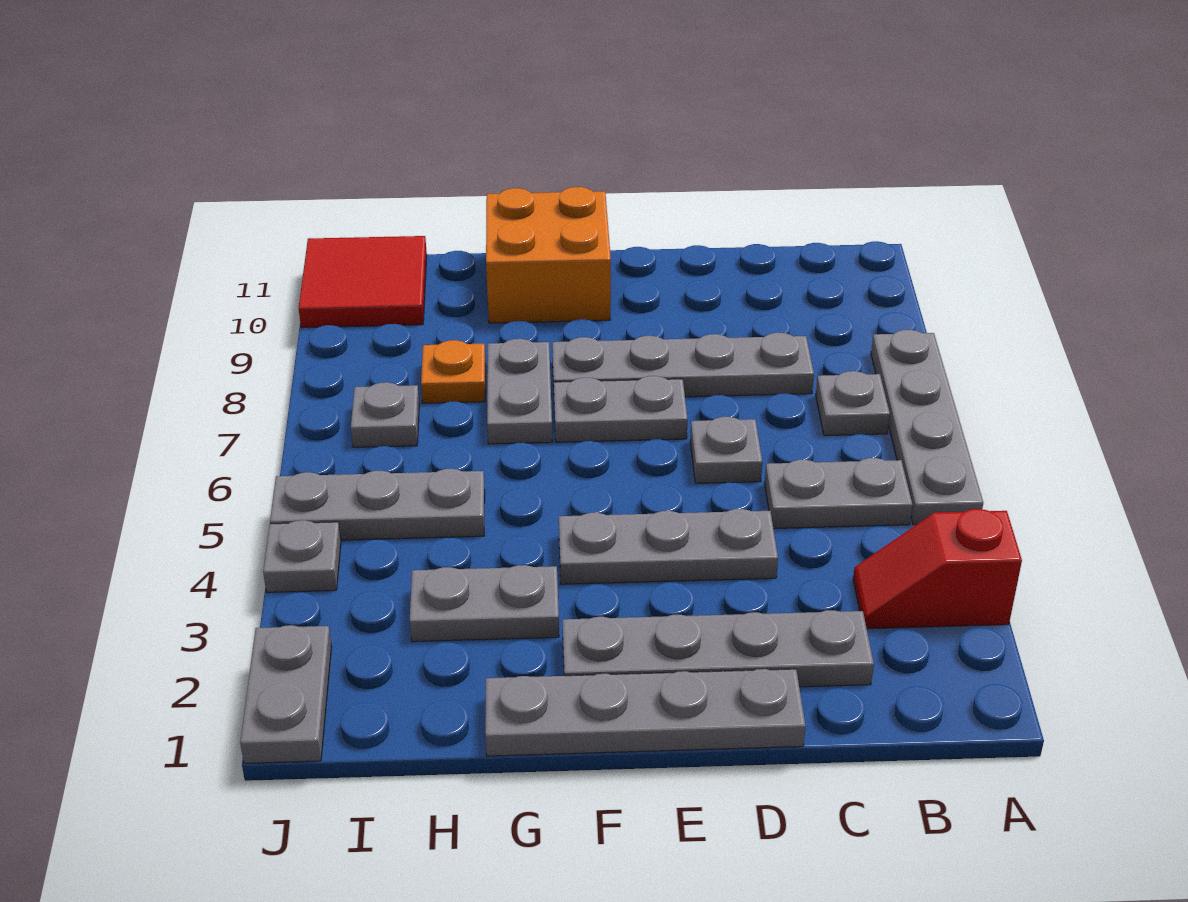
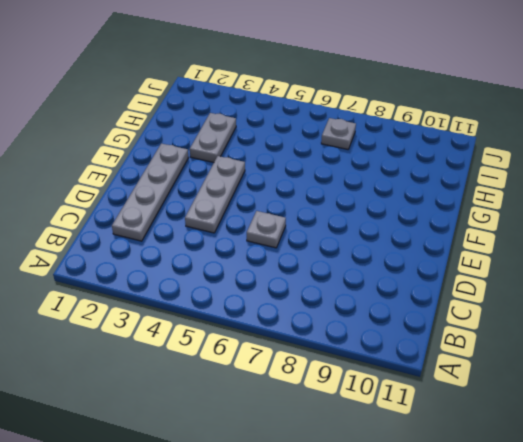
none -> red slope A3:B3 level 1 top A
none -> grey plate A5:A8 level 1
none -> grey plate B5:C5 level 1

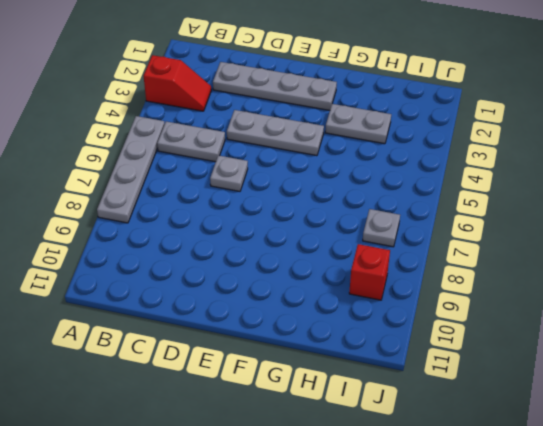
red brick I9 level 1 -> none
none -> grey plate B7 level 1
none -> grey plate C8:F8 level 1
none -> grey plate D1:G1 level 1

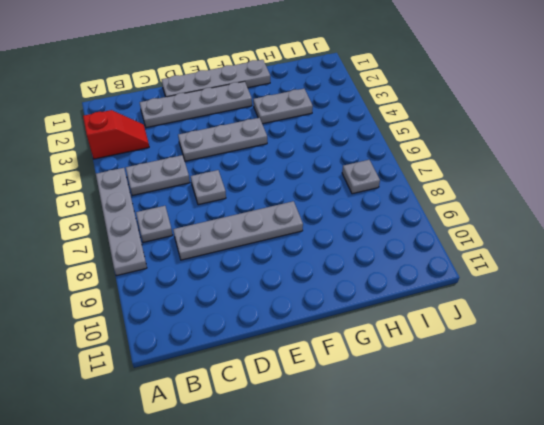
none -> grey plate E7:F7 level 1
none -> orange brick F10:G11 level 1
none -> grey plate G7:G8 level 1

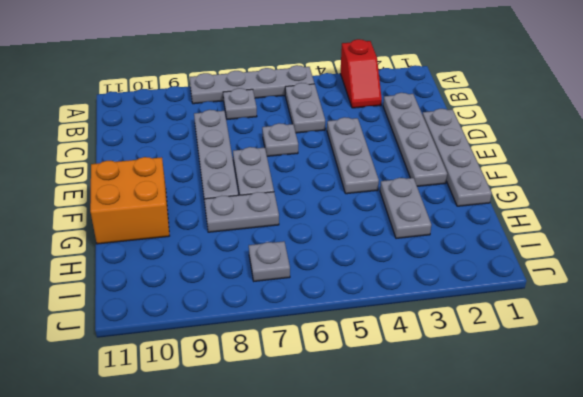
none -> grey plate H5:J5 level 1
none -> orange plate H8 level 1
none -> red tile I10:J11 level 1

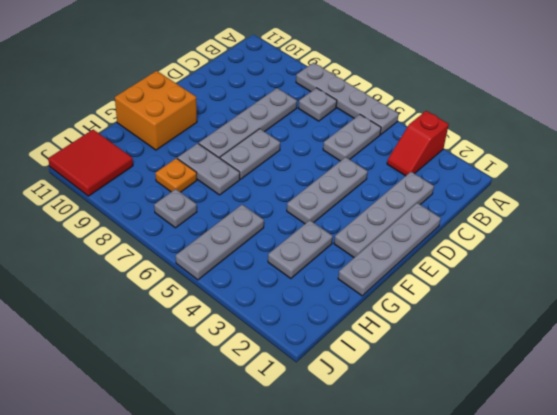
none -> grey plate D6 level 1
none -> grey plate J1:J2 level 1
none -> grey plate J4 level 1

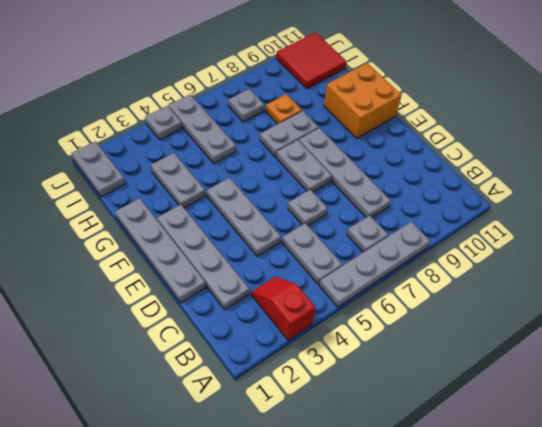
grey plate I1:J1 level 1 -> grey plate J1:J2 level 1

